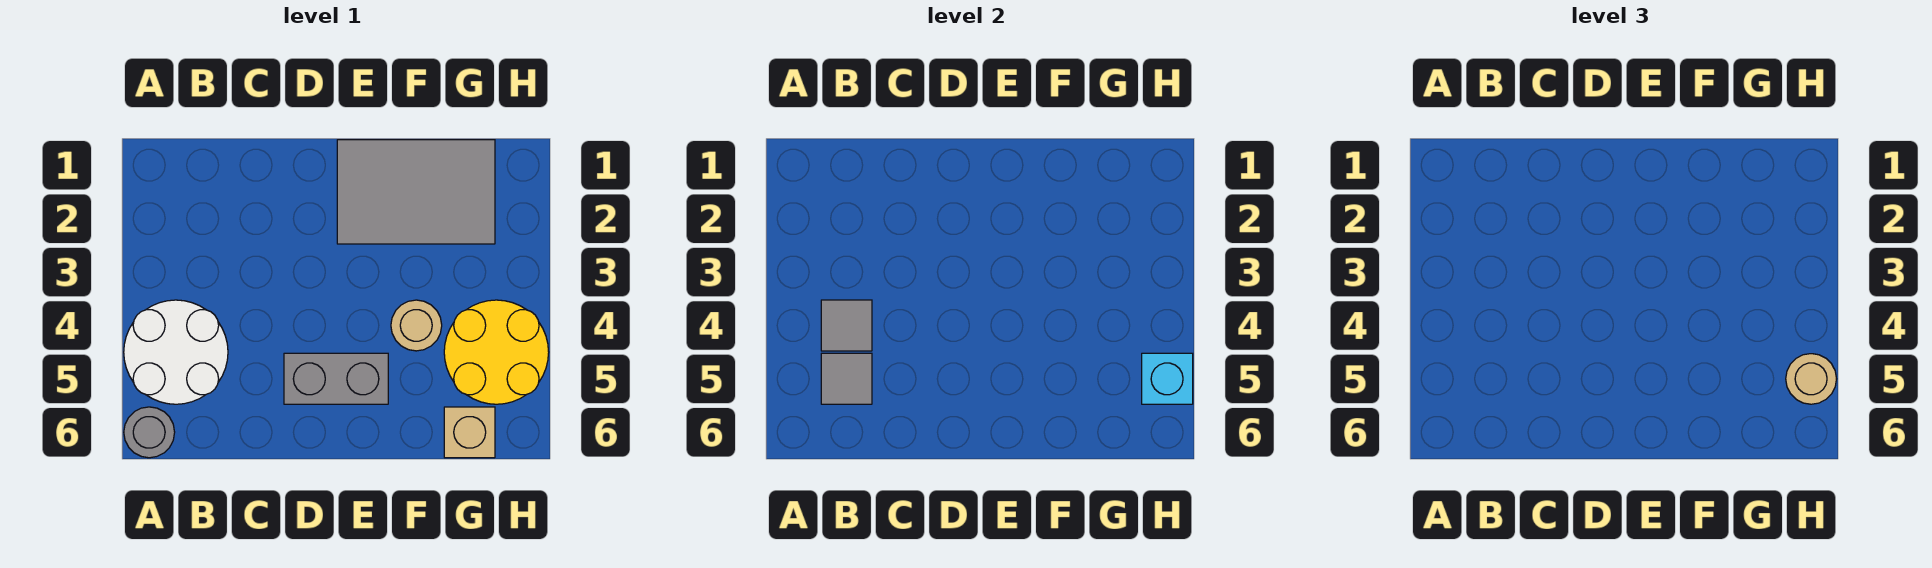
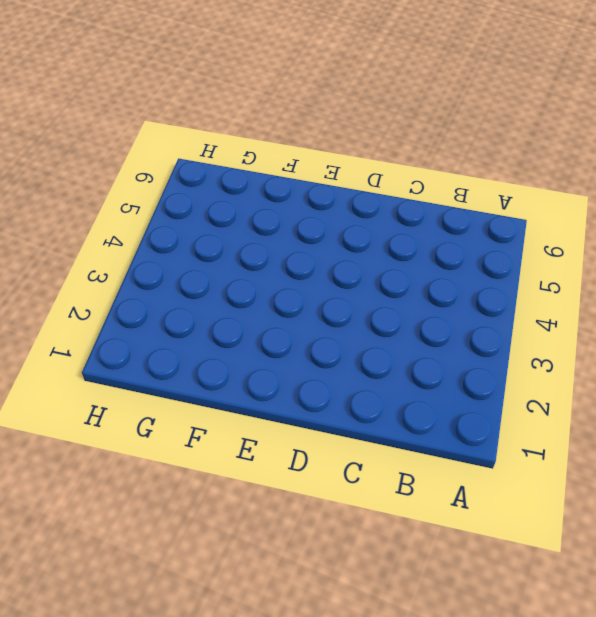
none -> white round brick A4:B5 level 1
none -> grey round brick A6 level 1

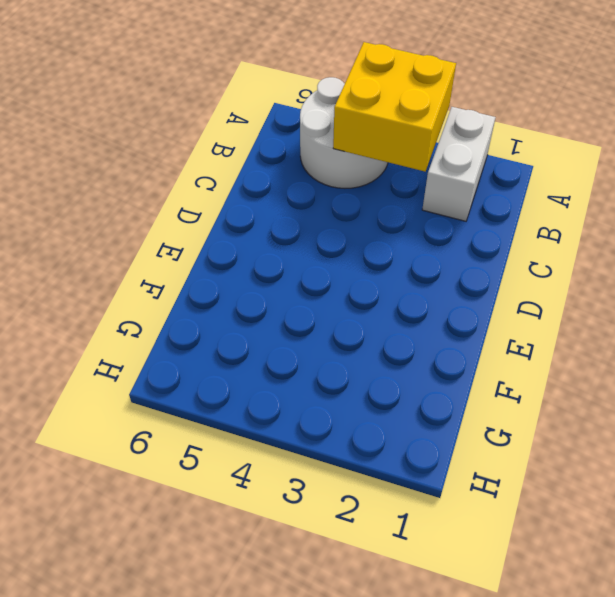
white brick A2:B2 level 1 -> none
yellow brick A3:B4 level 2 -> grey tile B4 level 2
none -> grey round brick A6 level 1
none -> grey brick D5:E5 level 1

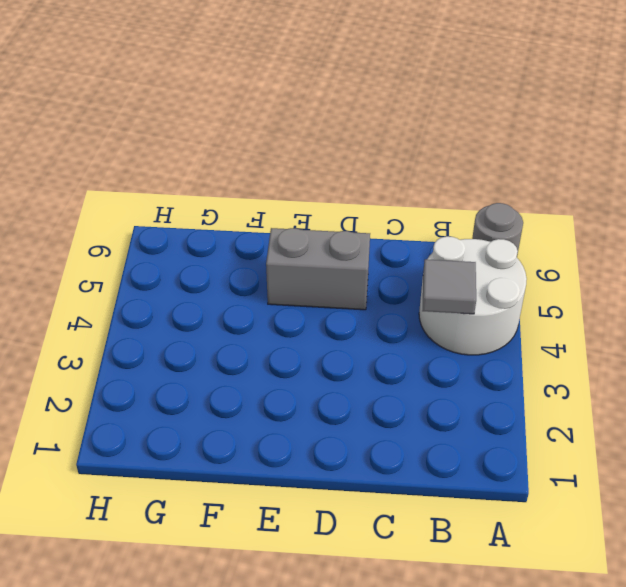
none -> grey tile E1:G2 level 1
none -> tan round brick F4 level 1

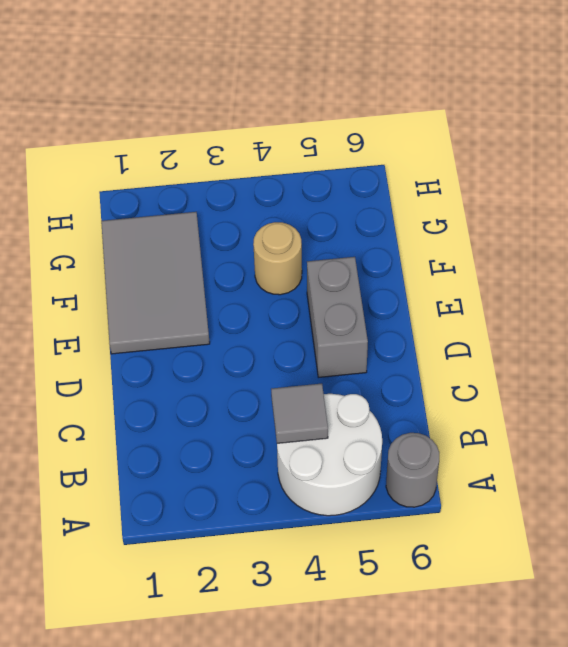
none -> yellow round brick G4:H5 level 1
none -> tan brick G6 level 1

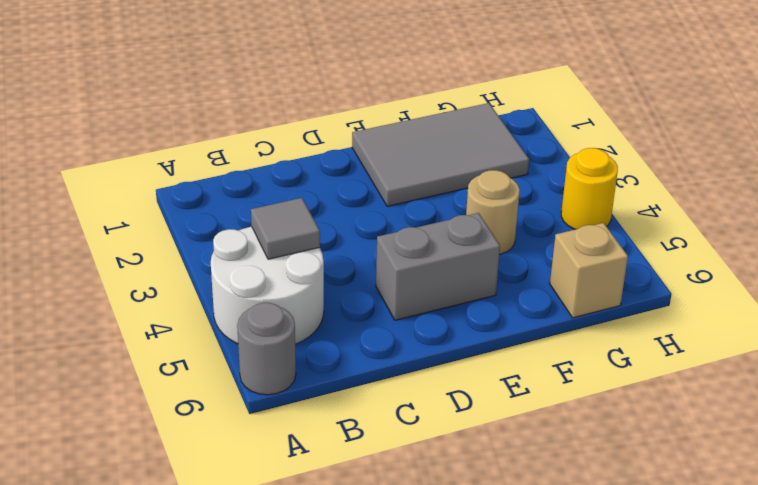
yellow round brick H4 level 1 -> yellow round brick G4:H5 level 1
none -> grey tile B5 level 2
none -> cyan brick H5 level 2

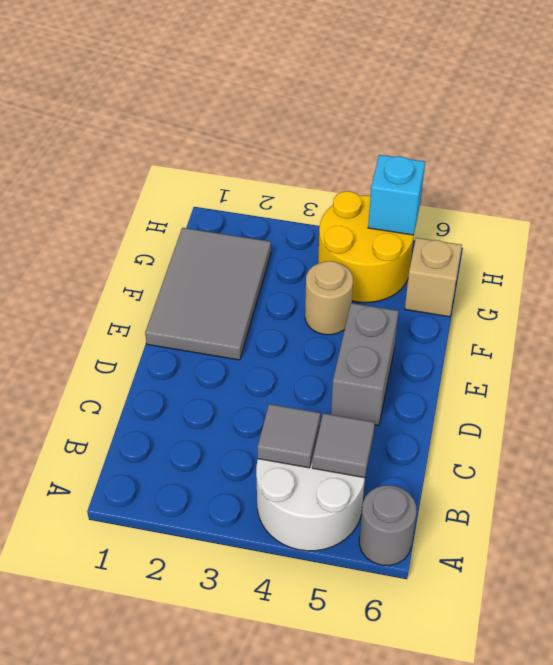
none -> tan round brick H5 level 3

